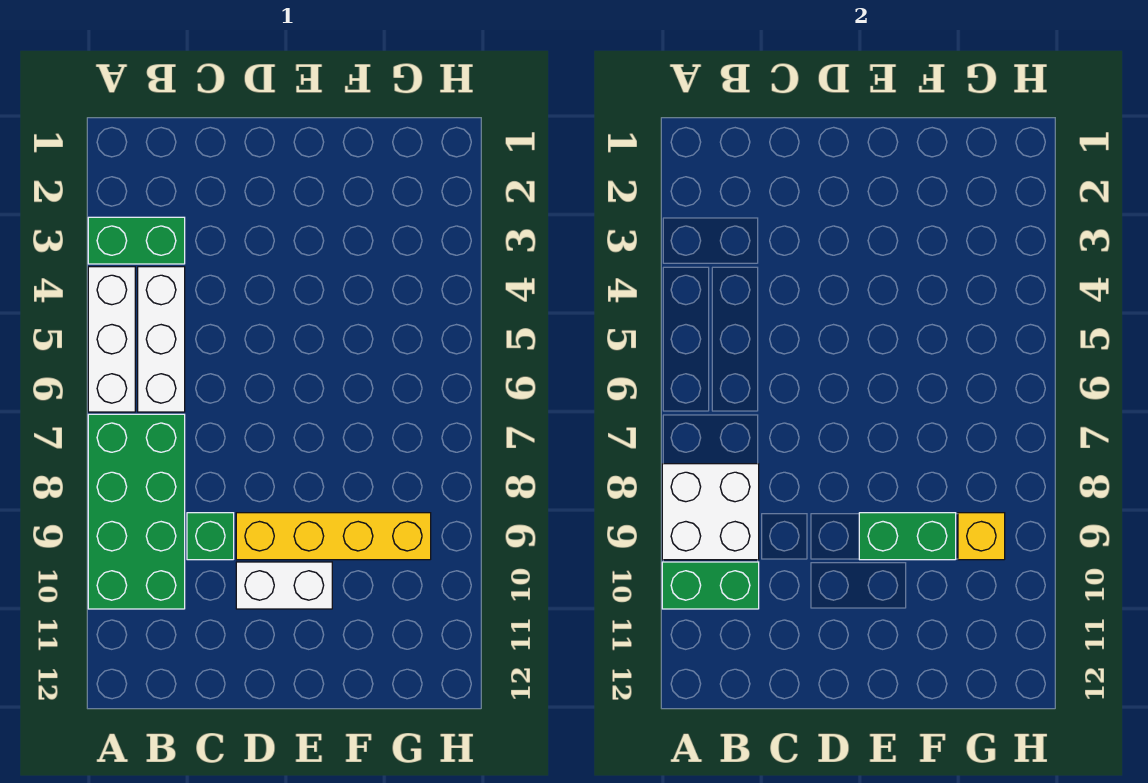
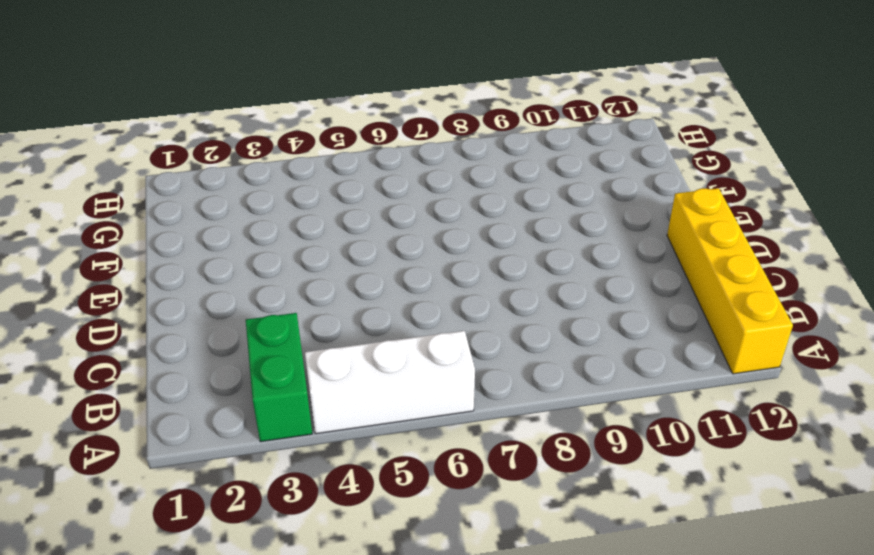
yellow brick A12:D12 level 1 -> yellow brick D9:G9 level 1
none -> green brick A7:B10 level 1
none -> white brick B4:B6 level 1

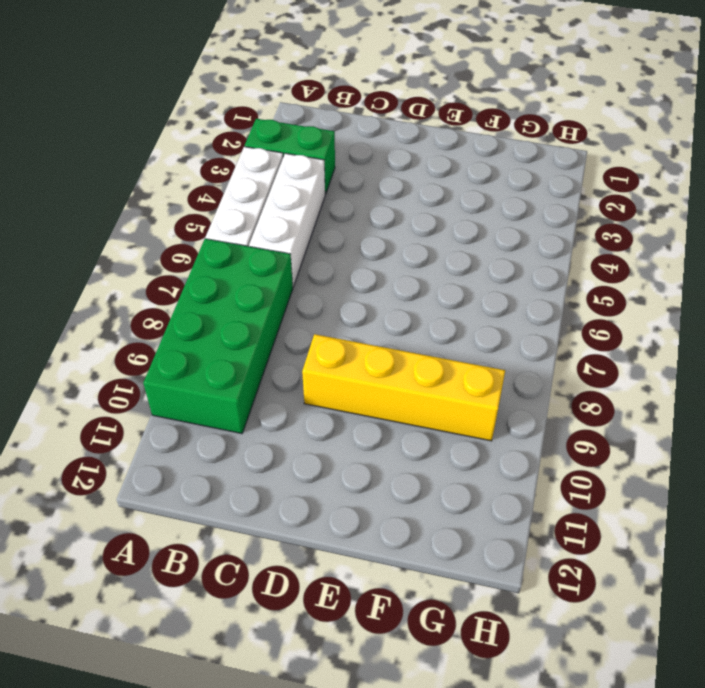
none -> green brick C9 level 1
none -> white brick D10:E10 level 1

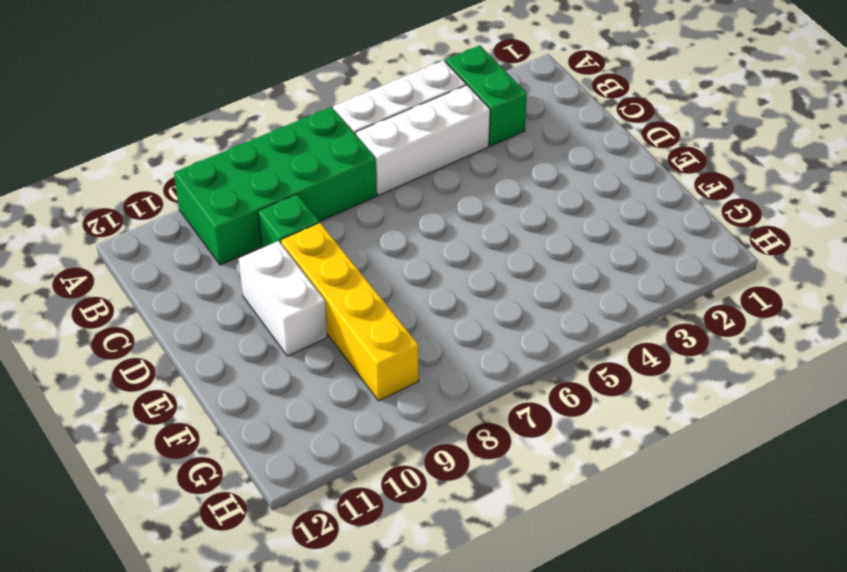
none -> white brick A8:B9 level 2
none -> green brick A10:B10 level 2

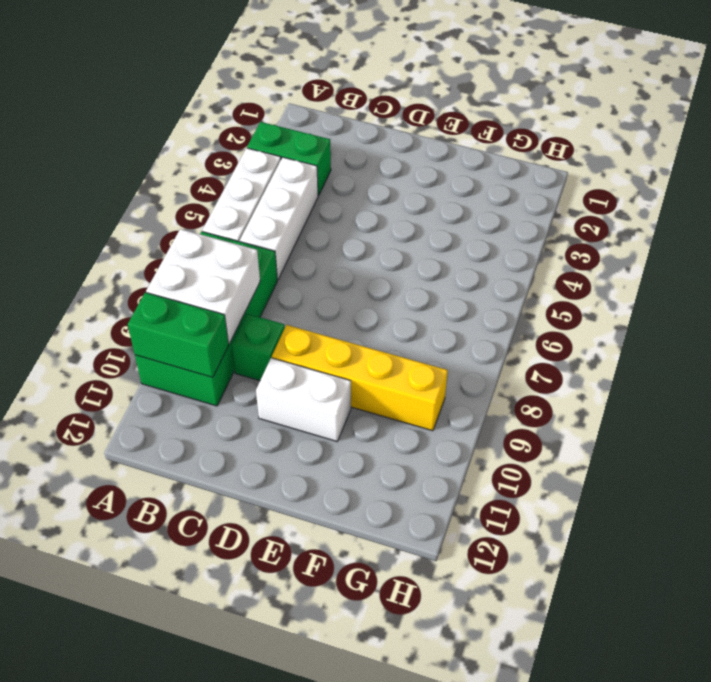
none -> green brick E9:F9 level 2
none -> yellow brick G9 level 2

